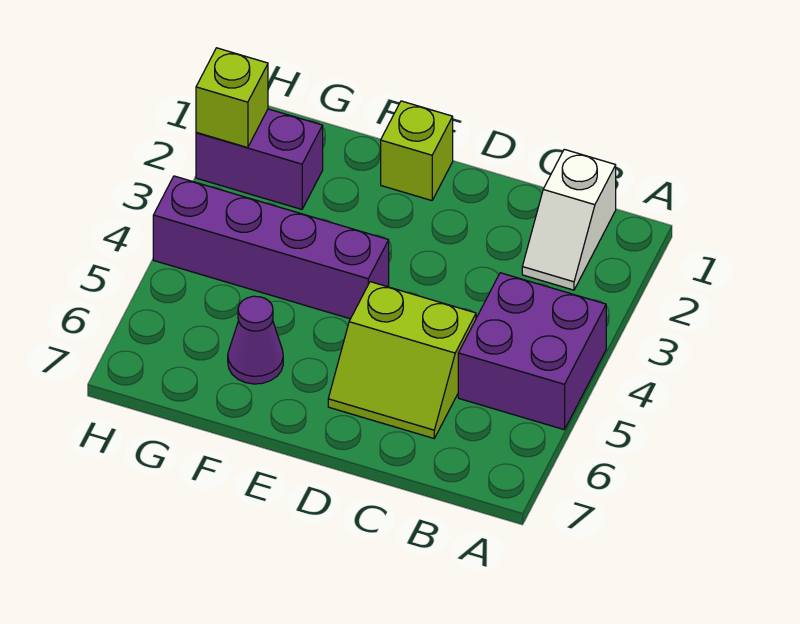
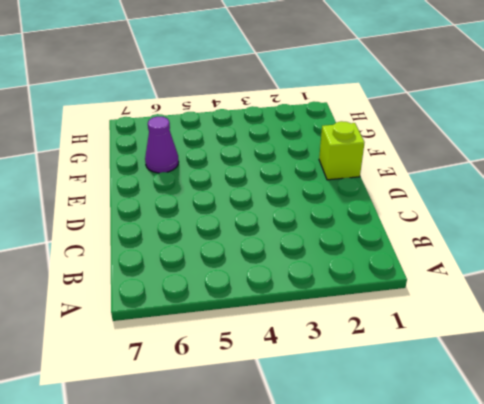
none -> purple brick A4:B5 level 1
none -> white slope B1:B2 level 1 top 1

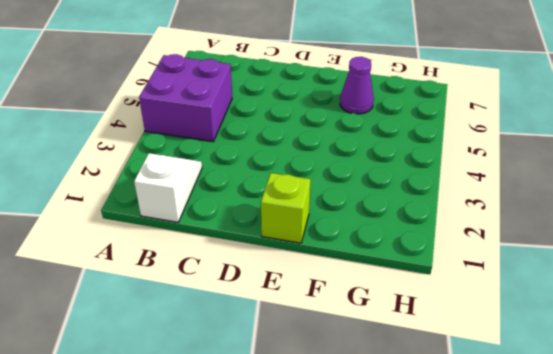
none -> lime slope C5:D6 level 1 top 5
none -> purple brick E4:H4 level 1

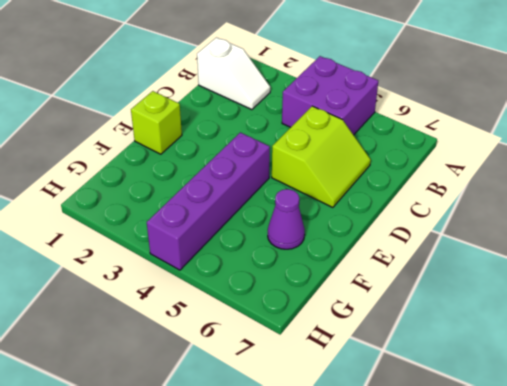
none -> purple brick G2:H2 level 1
none -> lime brick H2 level 2

